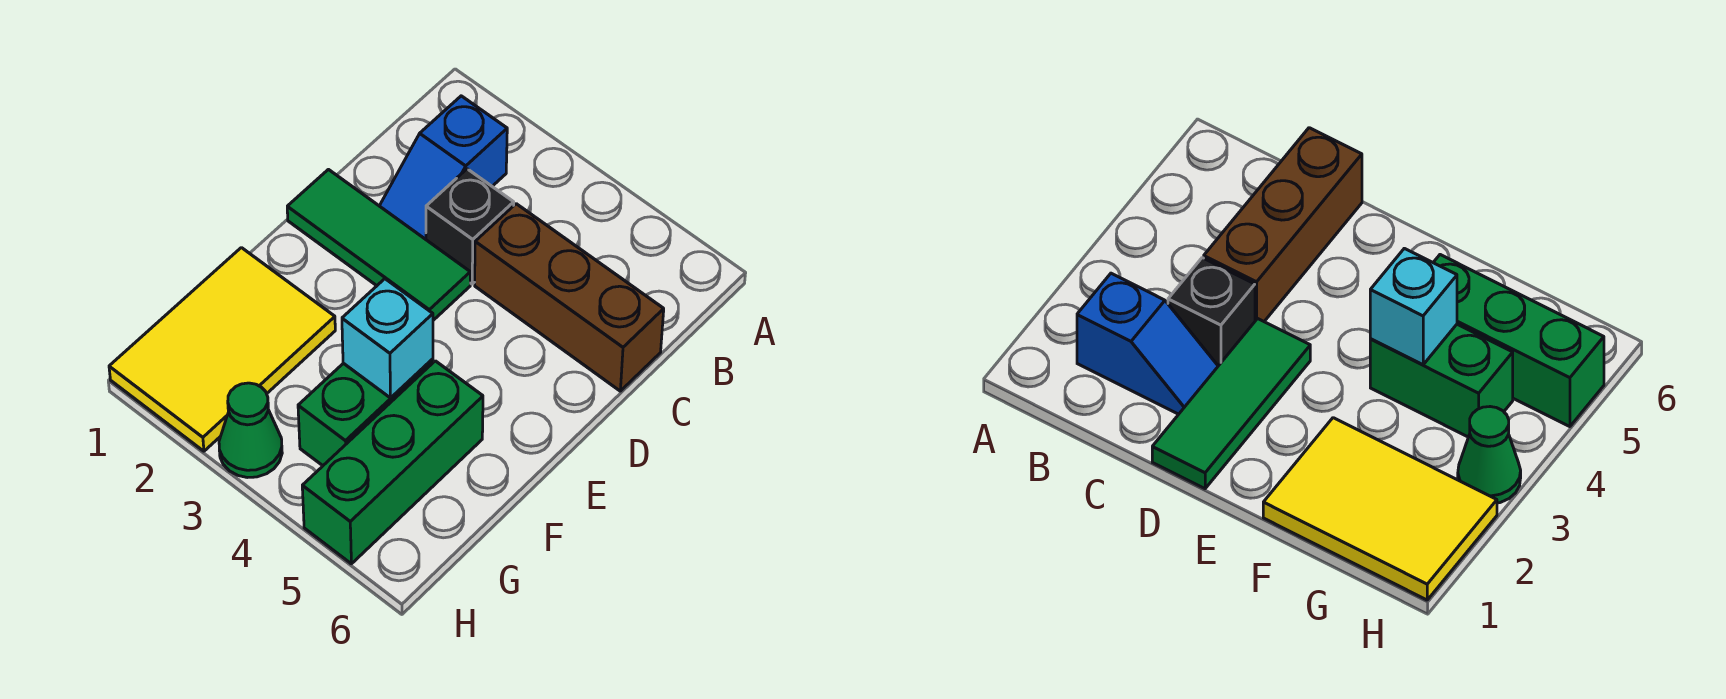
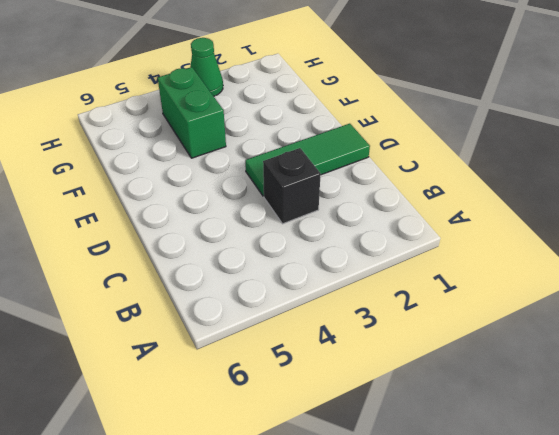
none -> blue slope B2:C2 level 1 top B
none -> brown brick C4:C6 level 1

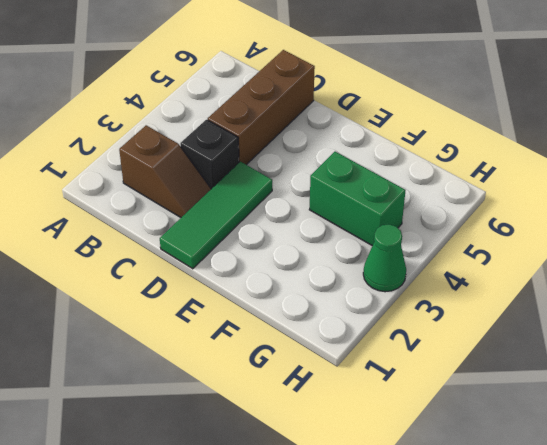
brown slope B2:C2 level 1 top B -> blue slope B2:C2 level 1 top B
none -> yellow tile F1:H2 level 1
none -> green brick F5:H5 level 1

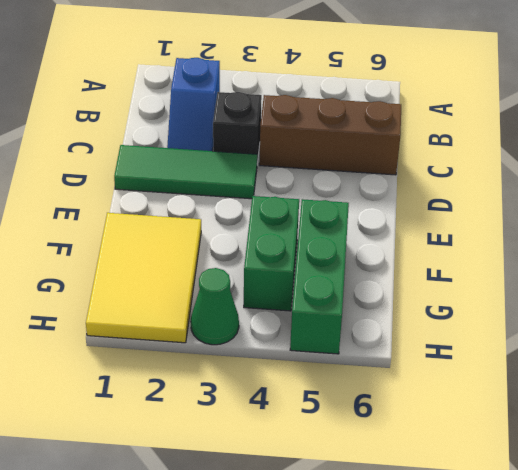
none -> cyan brick F4 level 2

